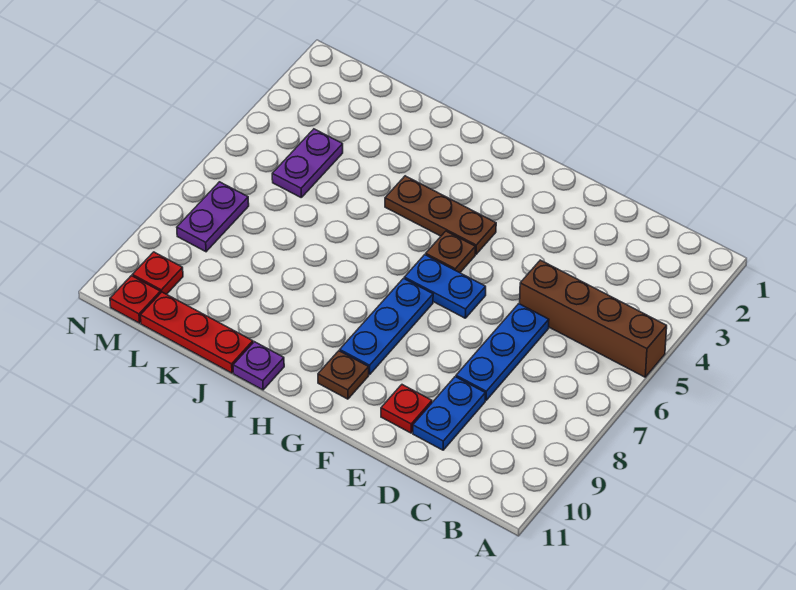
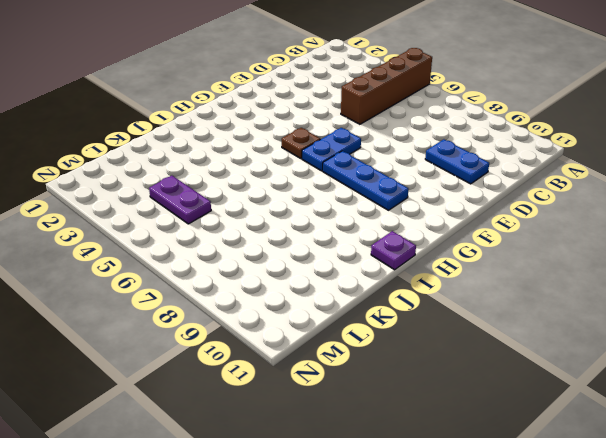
none -> blue plate D6:D8 level 1
none -> red plate E10 level 1
none -> brown plate G4:I4 level 1

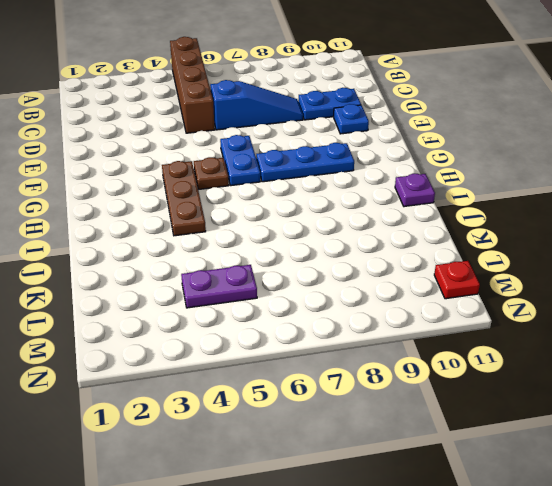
blue slope D6:D8 level 1 top 6 -> blue plate D6:D8 level 1
blue plate E10 level 1 -> red plate E10 level 1
none -> brown plate G10 level 1
none -> red plate J11:L11 level 1
none -> purple plate M7:M8 level 1

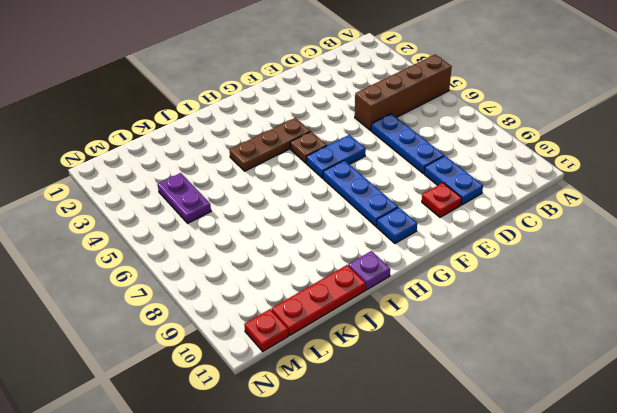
blue plate G10 level 1 -> brown plate G10 level 1
none -> purple plate M7:M8 level 1
none -> red plate M10 level 1

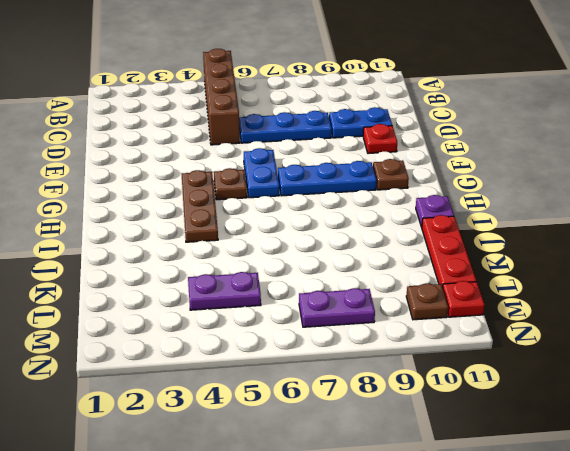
brown plate M10 level 1 -> red plate M10 level 1

